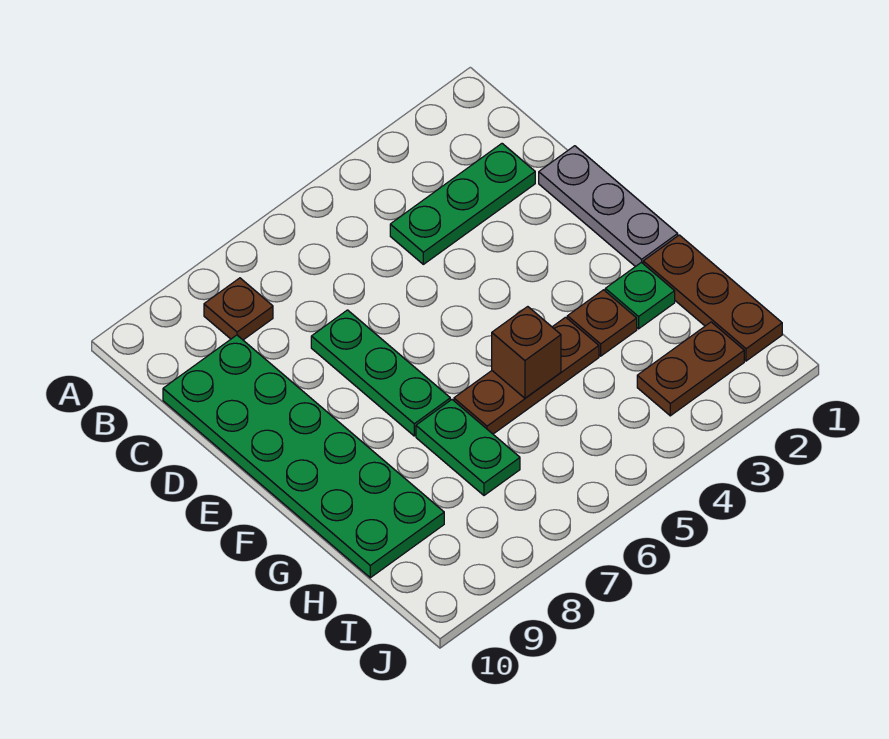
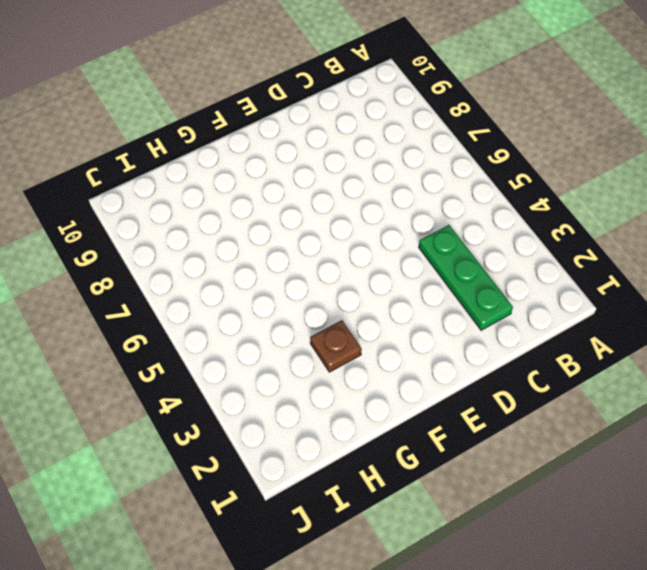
none -> brown plate B8 level 1
none -> green plate C9:H10 level 1
none -> grey plate D1:F1 level 1

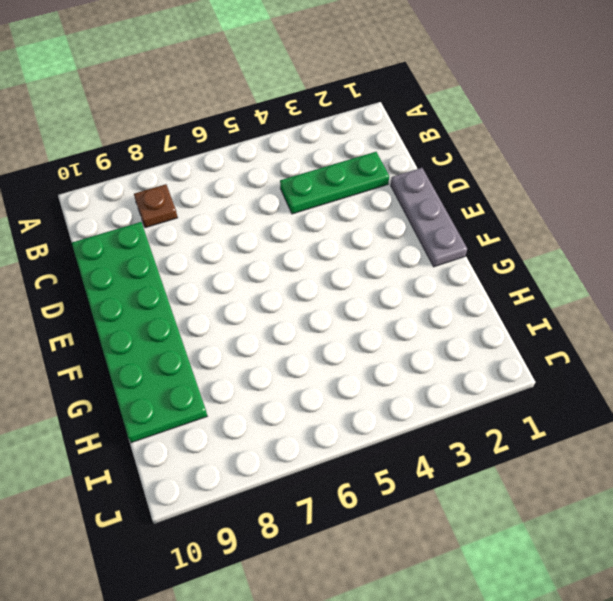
none -> green plate D7:F7 level 1
none -> brown plate G1:I1 level 1
none -> green plate G2 level 1

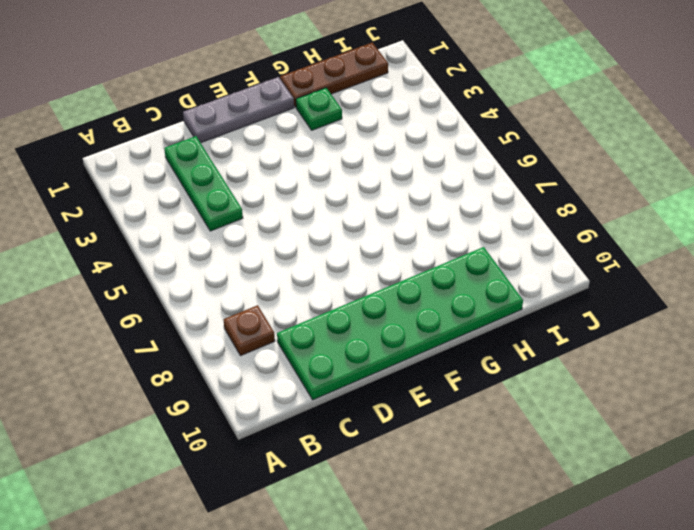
none -> green plate D7:F7 level 1
none -> brown plate G3 level 1
none -> brown plate G4:G6 level 1

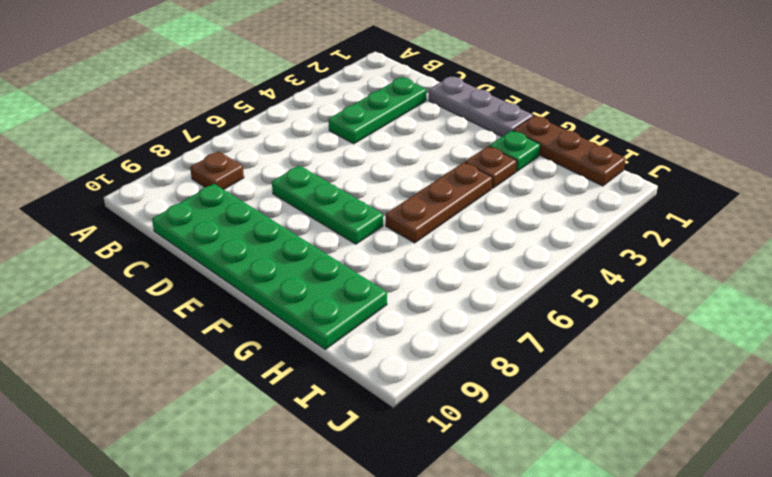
none -> green plate G7:H7 level 1
none -> brown plate I2:I3 level 1
none -> brown brick G5 level 2

